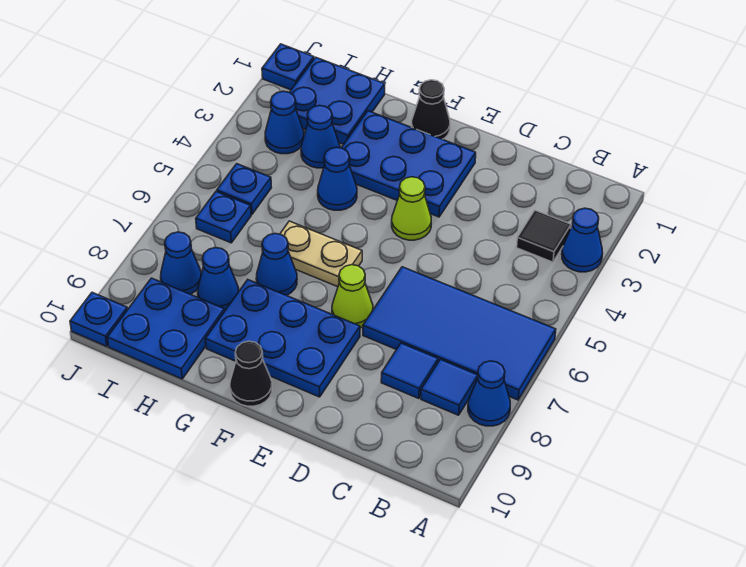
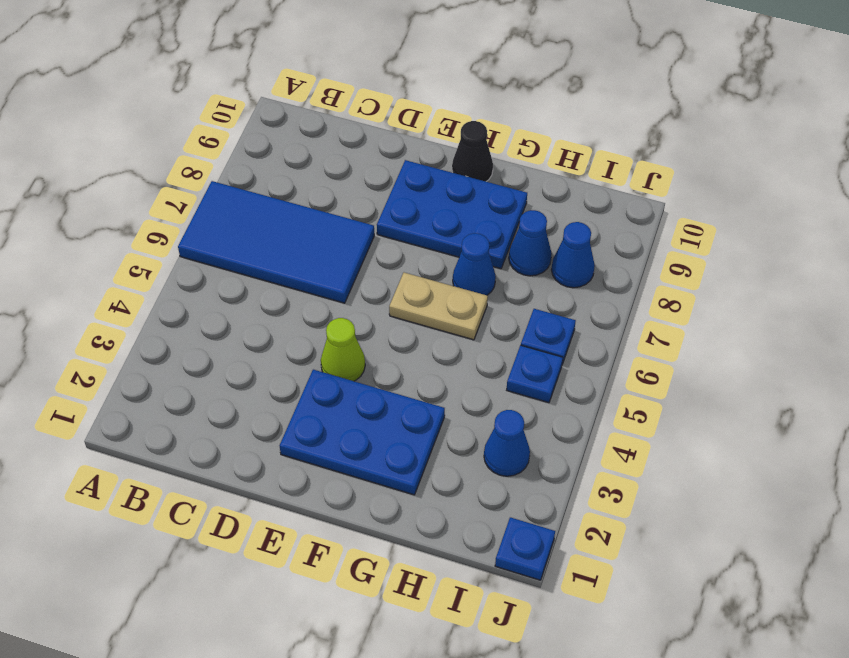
none -> blue cone A3 level 1
none -> blue cone A8 level 1
none -> black tile B3 level 1

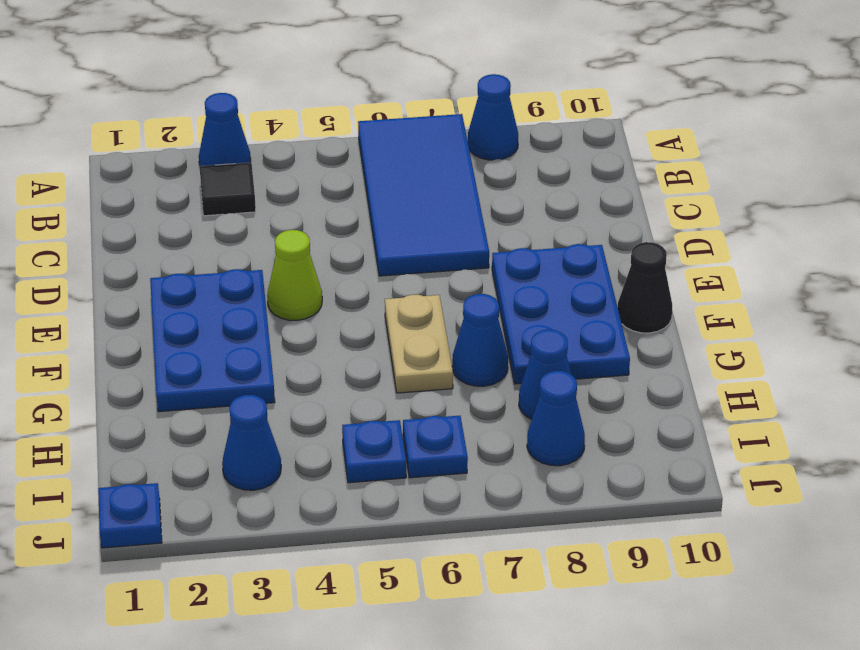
none -> blue tile B8 level 1
none -> blue tile C8 level 1
none -> lime cone E7 level 1

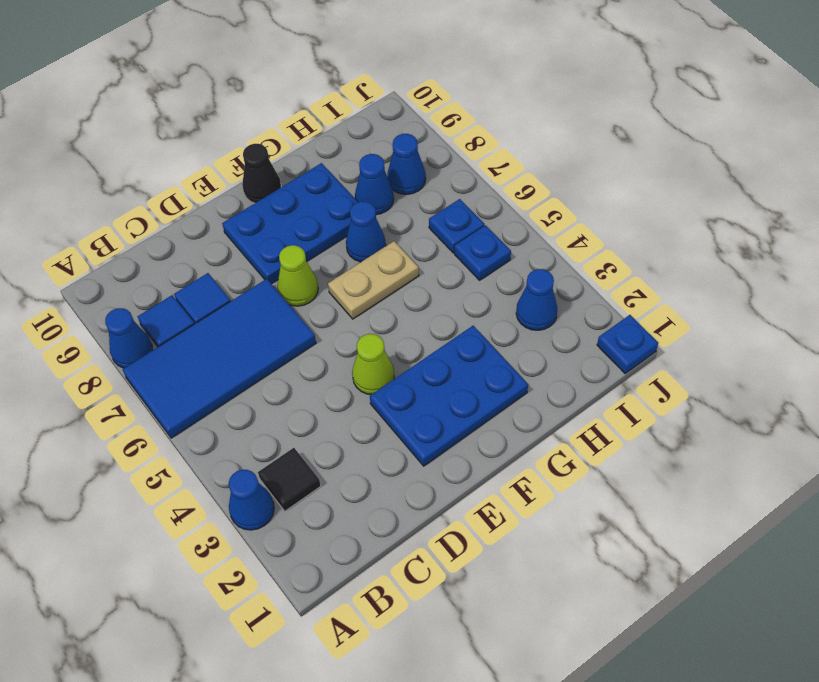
none -> black cone F1 level 1
none -> blue cone G4 level 1
none -> blue plate H1:I2 level 1

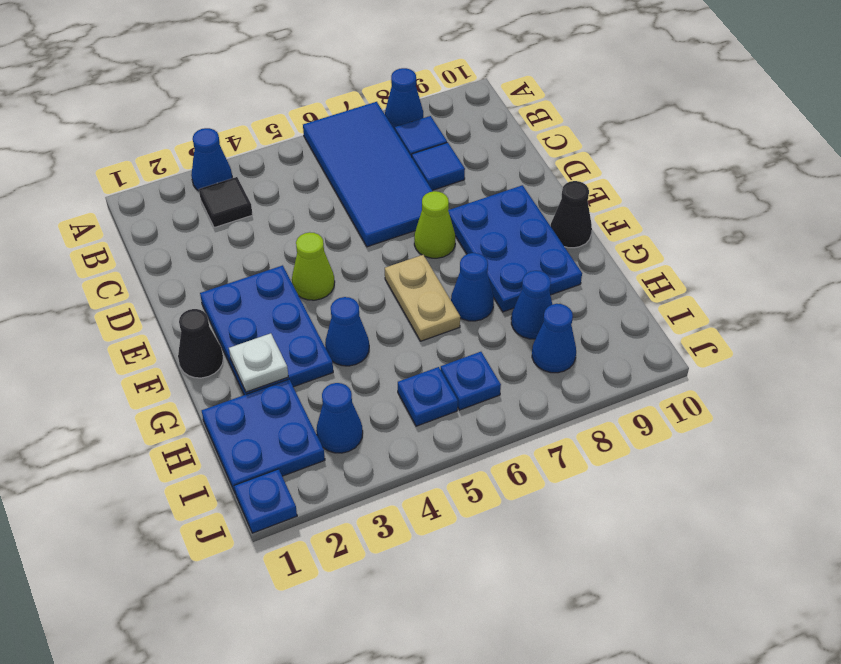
white plate G2 level 2 -> none
none -> blue cone H3 level 1
none -> blue plate H9:I10 level 1
none -> blue plate J10 level 1

